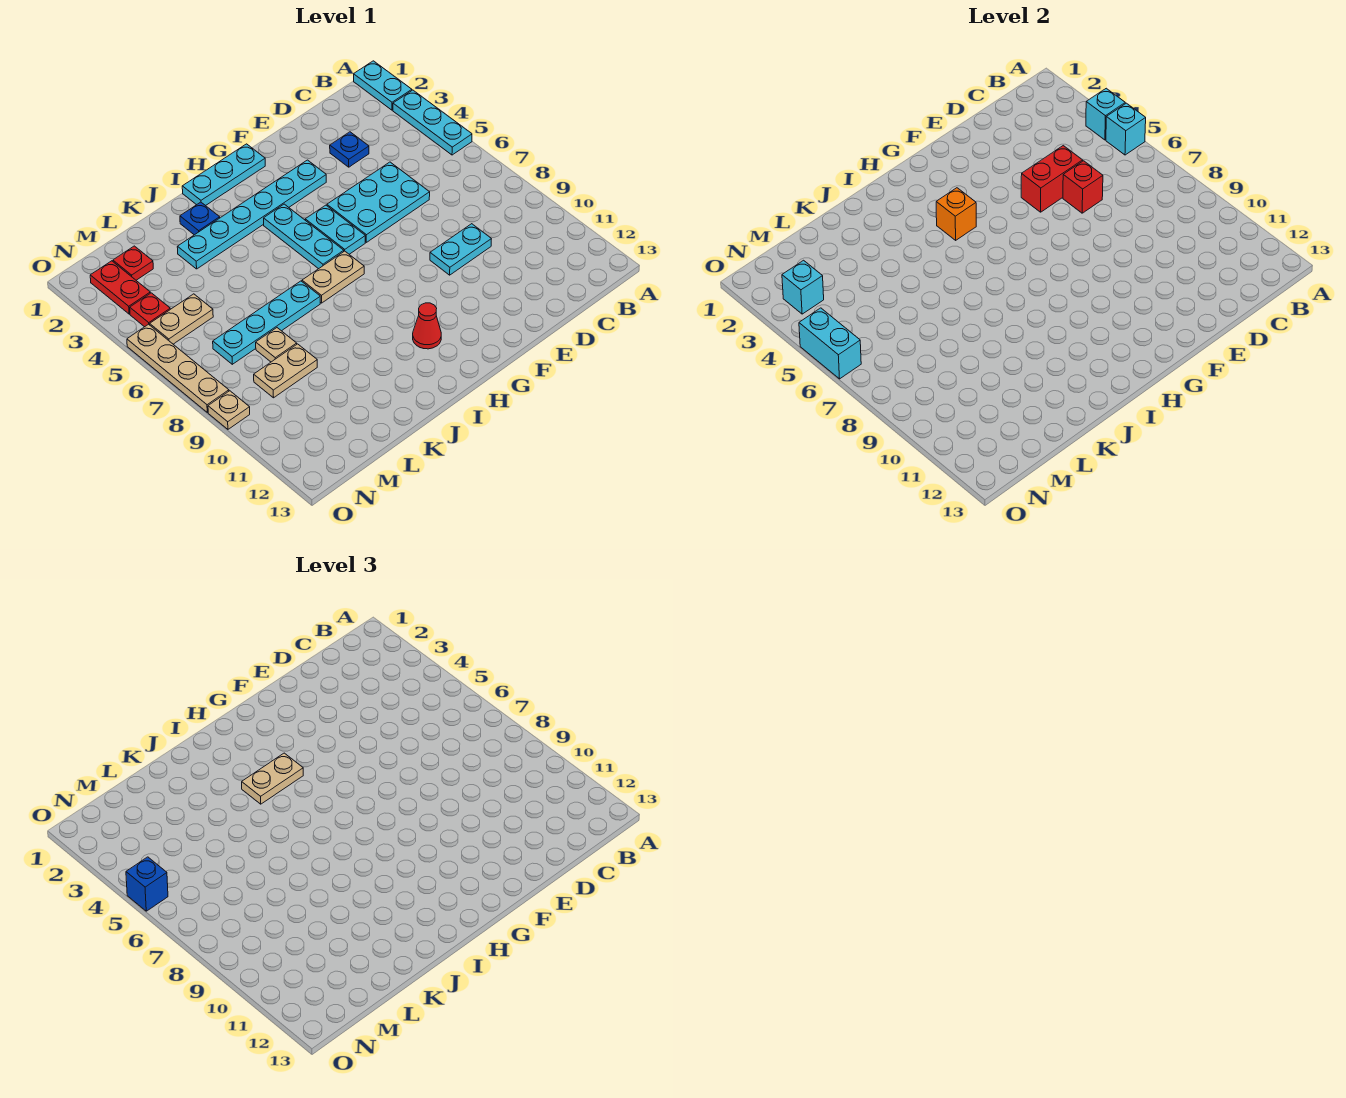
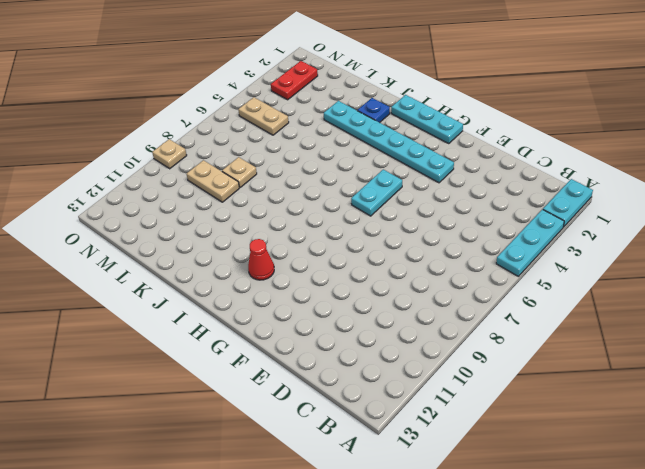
none -> blue plate D3 level 1
none -> cyan plate D5:F6 level 1
none -> cyan plate D9:E9 level 1
none -> cyan plate H4:H6 level 1

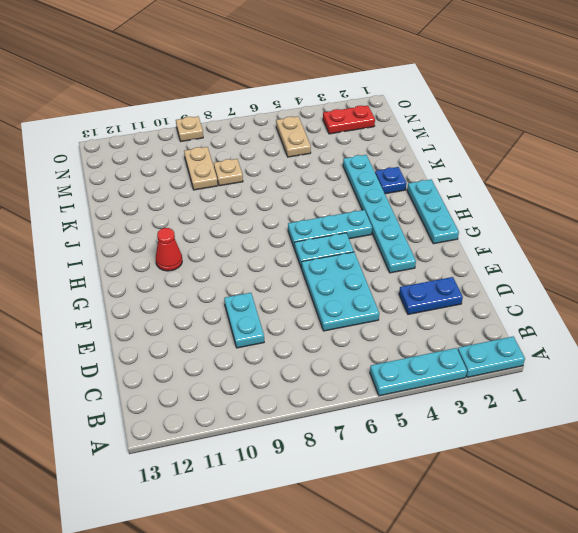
blue plate D2:D3 level 1 -> blue plate D3 level 1
none -> tan plate H7:I7 level 1
none -> cyan plate J7:M7 level 1
none -> red plate M2 level 1
none -> red plate N4 level 1

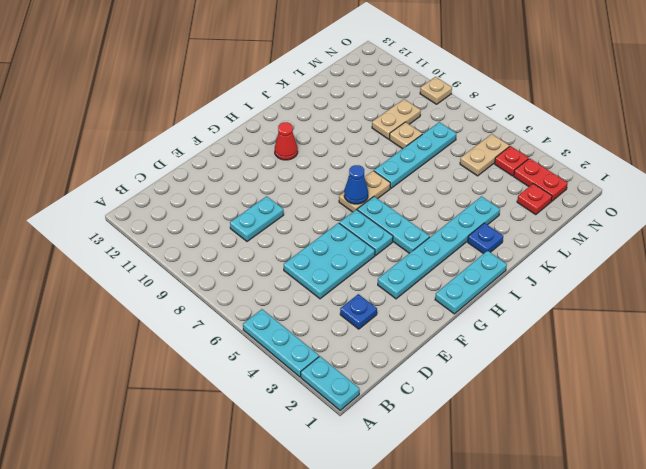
blue cone H7 level 2 -> none
none -> tan plate O5:O8 level 1
none -> cyan brick A4 level 2
none -> cyan brick A5 level 2
none -> red brick D5:E5 level 2

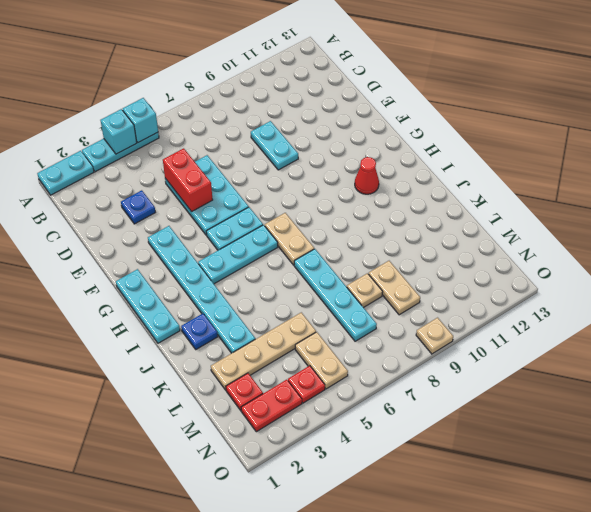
tan plate L2:L5 level 1 -> tan plate O5:O8 level 1
none -> red brick D6 level 2
none -> orange brick H4 level 2
none -> cyan brick N3 level 2
none -> cyan brick O5:O6 level 2

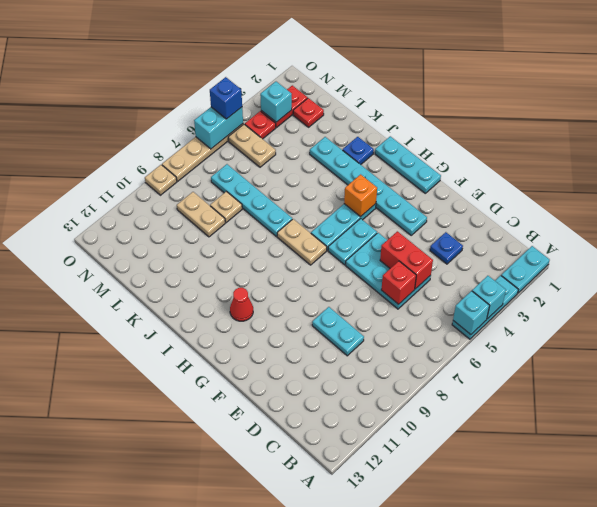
none -> tan plate H4:I4 level 3

